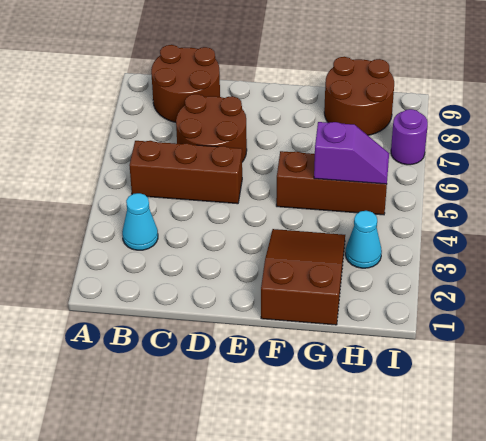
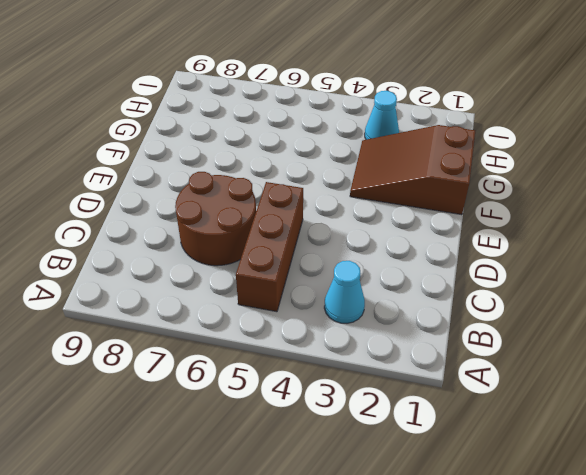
none -> brown round brick B8:C9 level 1
none -> brown brick F5:H5 level 1

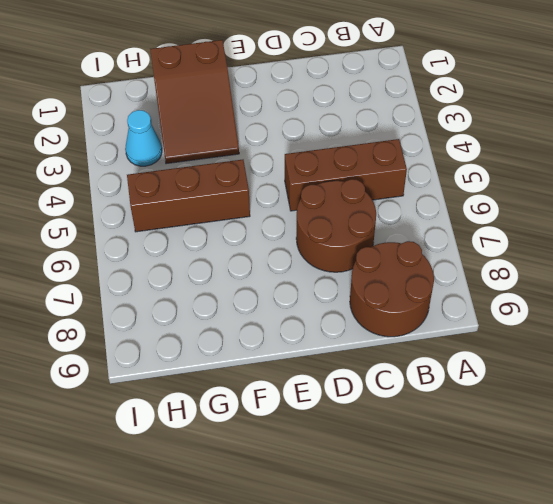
none -> cyan cone B3 level 1
none -> brown round brick G8:H9 level 1

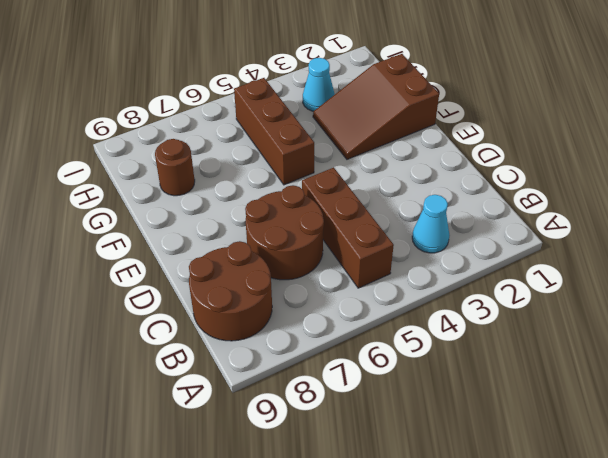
brown round brick G8 level 1 -> brown round brick G8:H9 level 1
none -> purple round brick I7 level 1
none -> purple slope G5:H5 level 2 top G

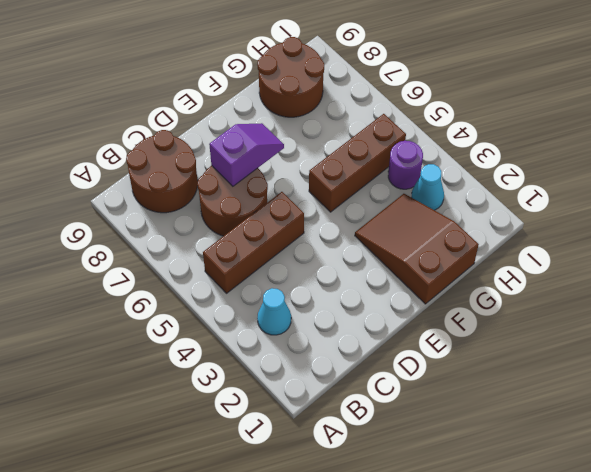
purple slope D7:E7 level 2 top D -> purple slope G5:H5 level 2 top G
purple round brick H4 level 1 -> purple round brick I7 level 1

